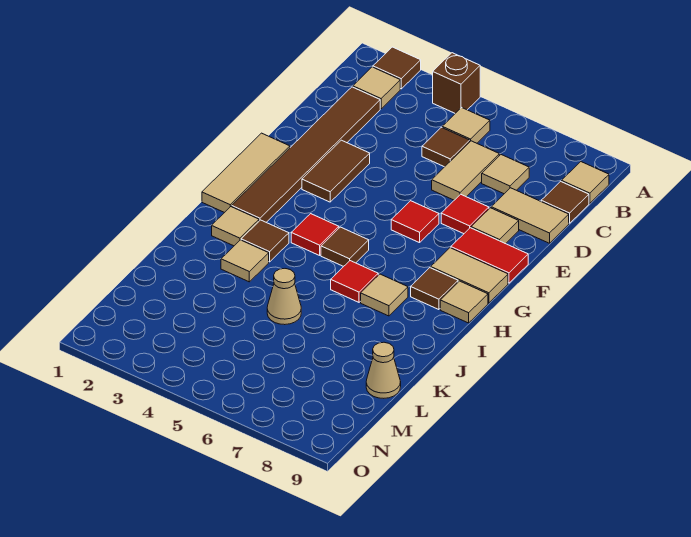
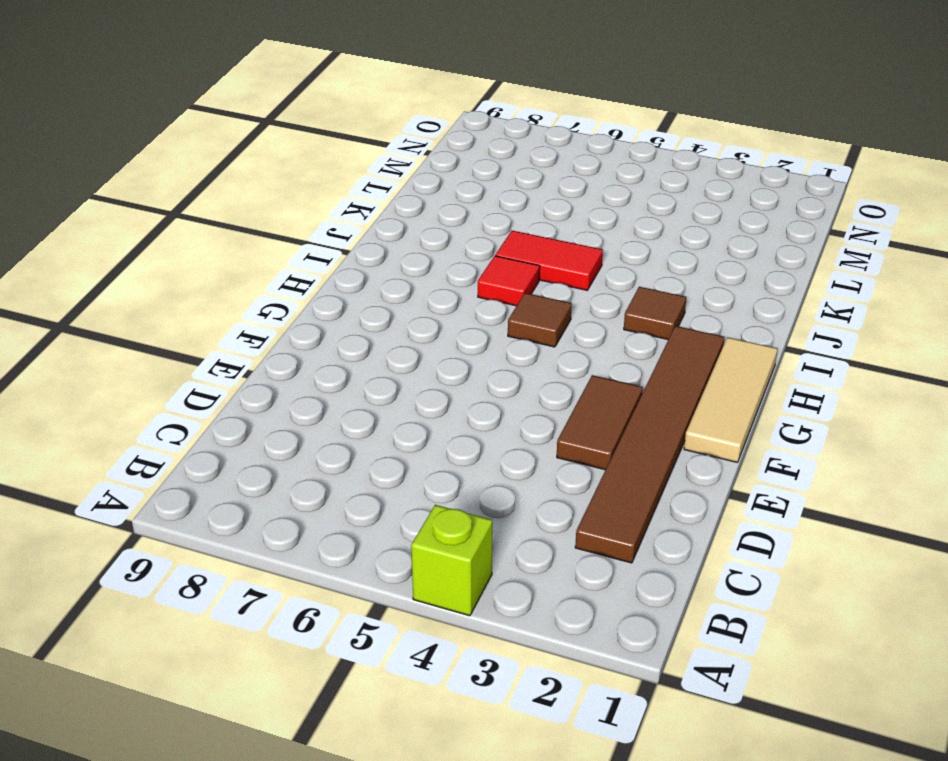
lime brick A4 level 1 -> brown brick A4 level 1
red tile J5:J6 level 1 -> red tile F8:F9 level 1
none -> brown tile A2 level 1
none -> tan tile B2 level 1
none -> tan tile B5 level 1

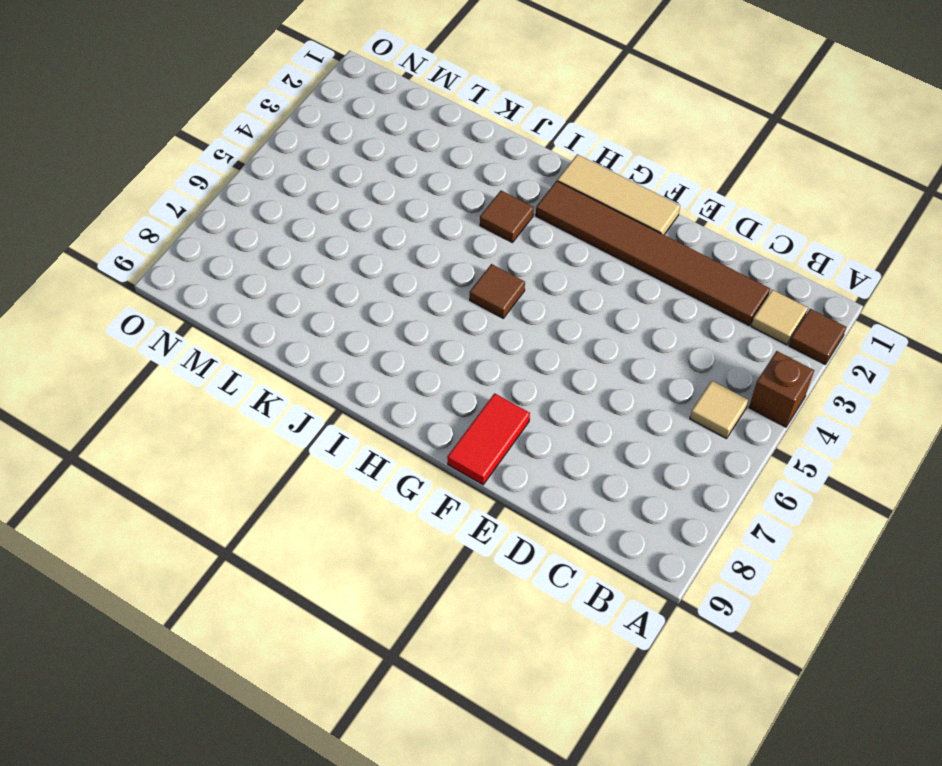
none -> tan tile B9 level 1
none -> brown tile C5 level 1
none -> tan tile C6:D6 level 1

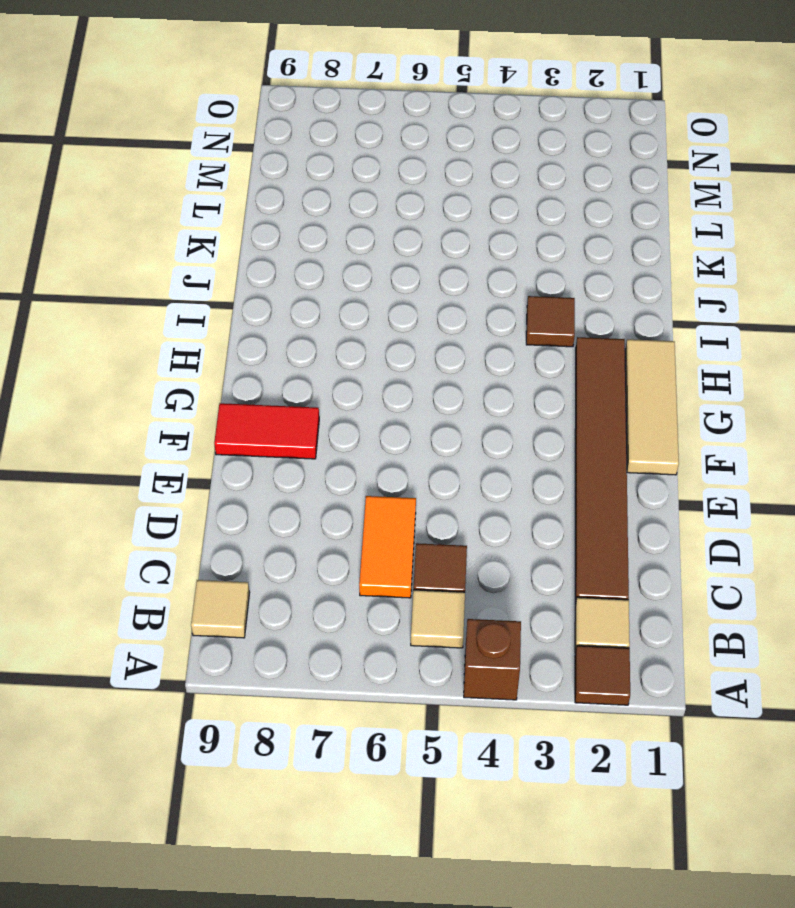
orange tile C6:D6 level 1 -> tan tile C6:D6 level 1
none -> tan tile C7 level 1
none -> brown tile C9 level 1
none -> tan tile D8:D9 level 1

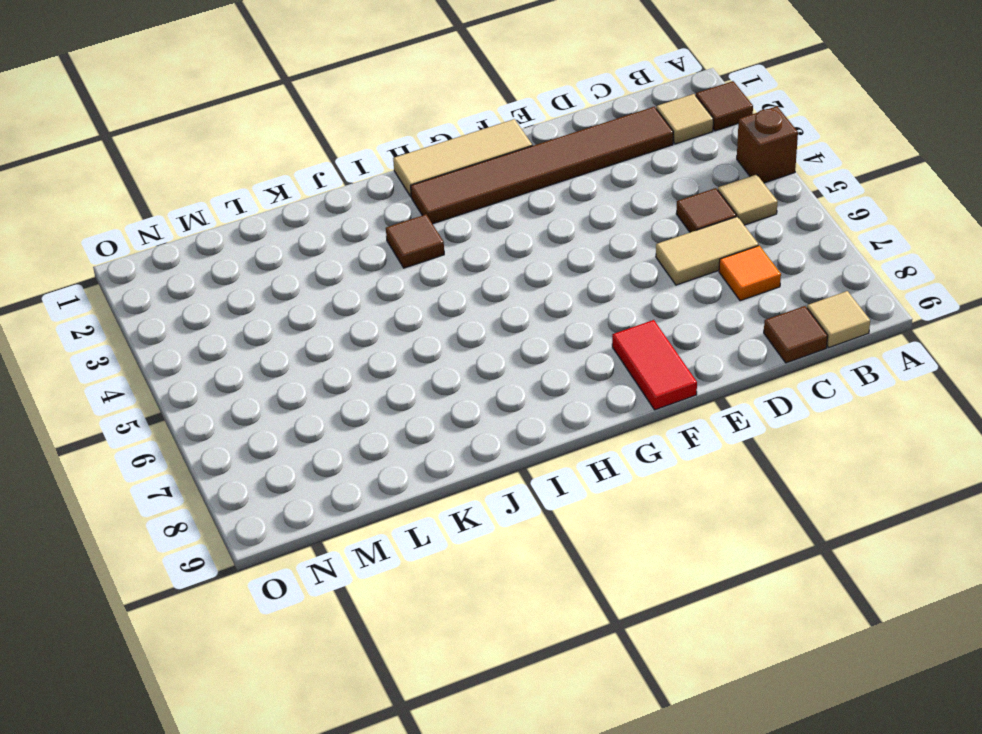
orange tile C7 level 1 -> tan tile C7 level 1
none -> tan tile D8:D9 level 1
none -> brown tile E3:F3 level 1
none -> red tile E7 level 1

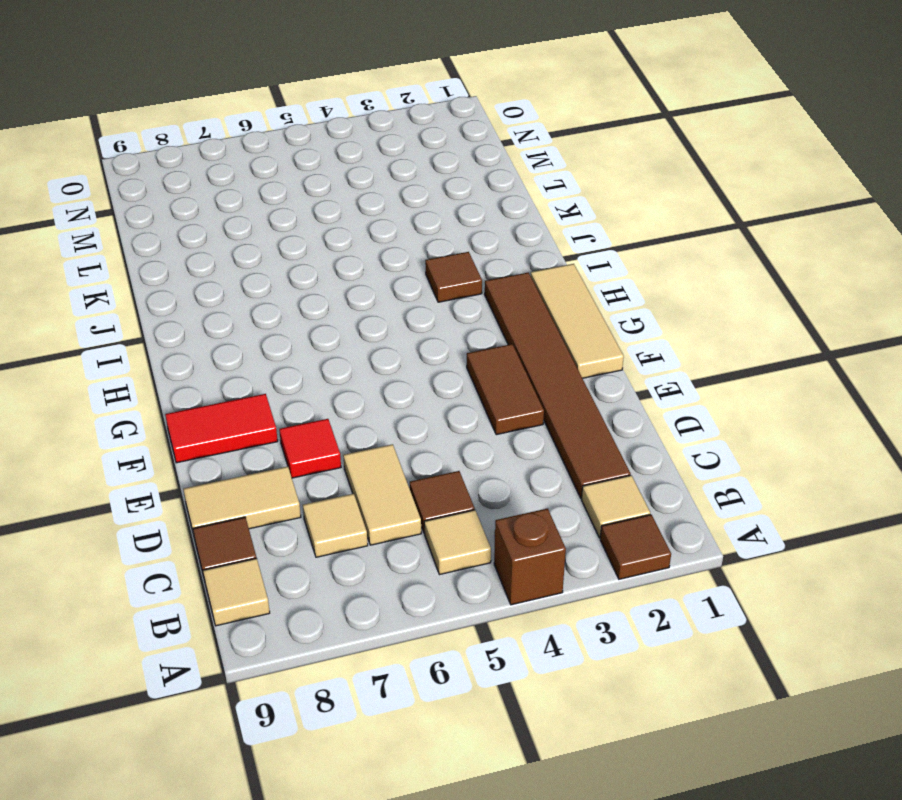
none -> tan tile E8 level 1
none -> red tile F6 level 1
none -> tan tile G8:G9 level 1

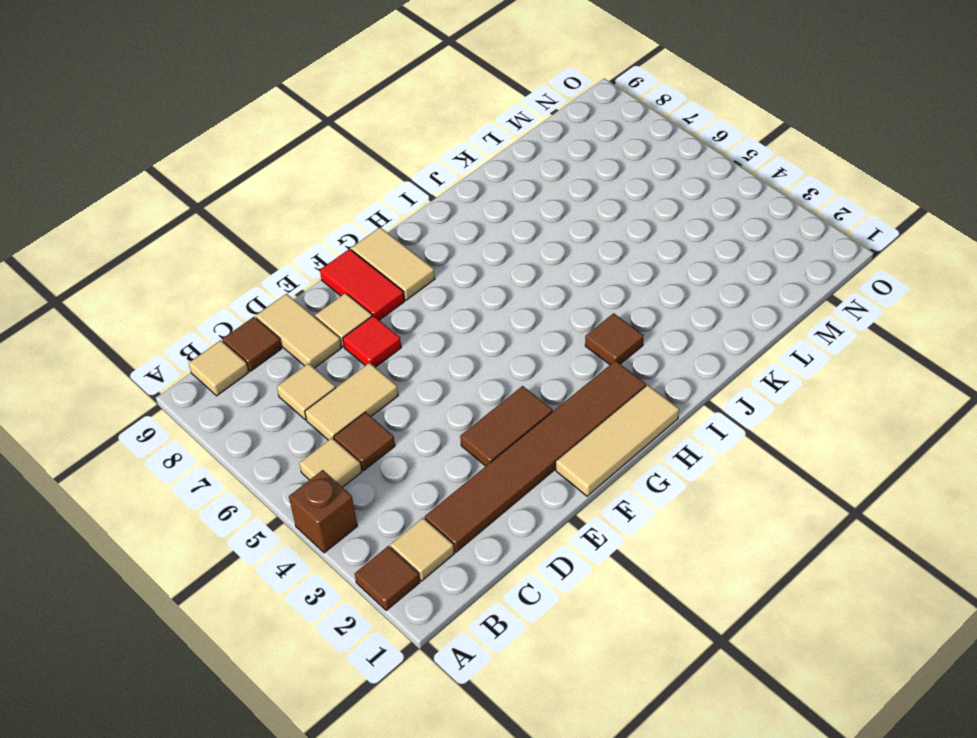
none -> red tile F6 level 1
none -> red tile H4 level 1
none -> brown tile H5 level 1

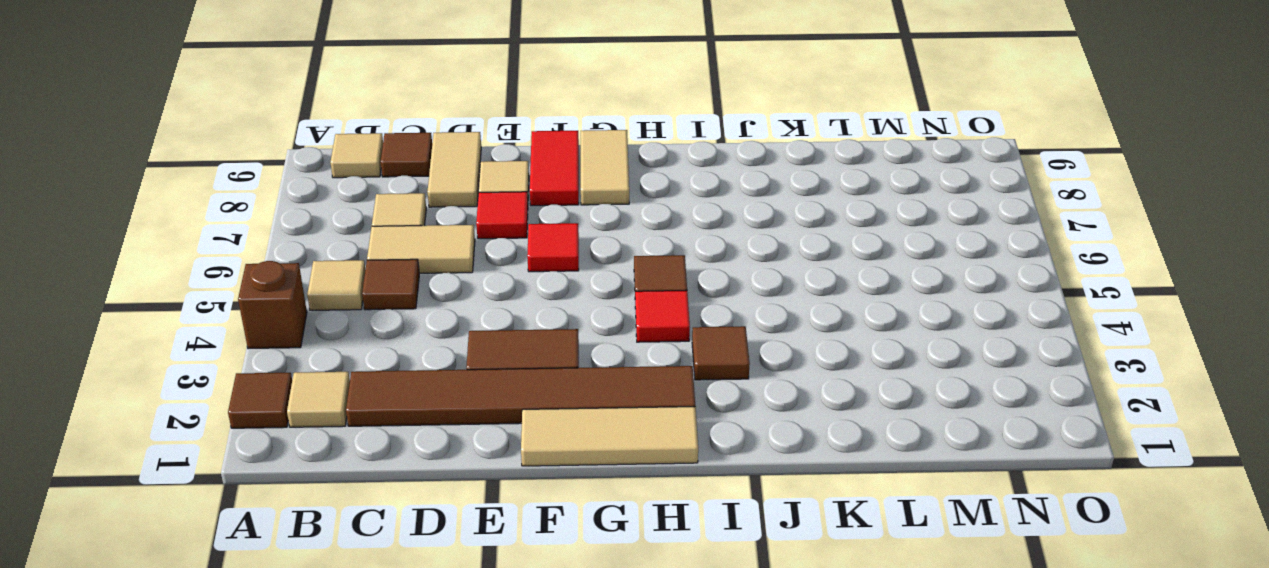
none -> brown tile H8 level 1
none -> tan tile H9 level 1
none -> tan tile I2 level 1

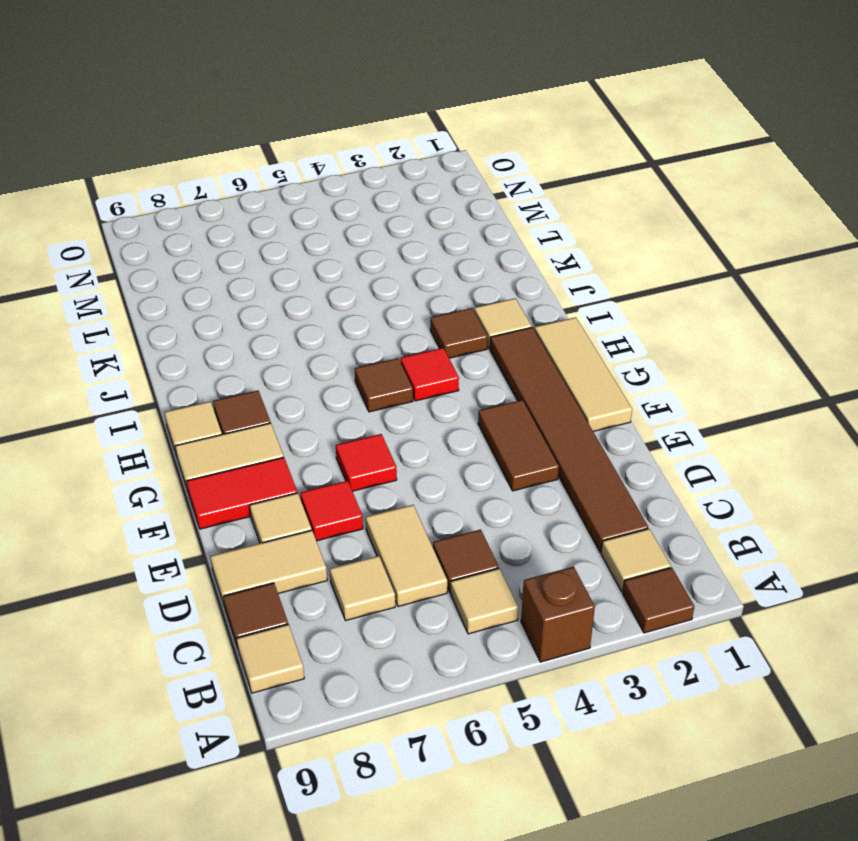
none -> red tile I6 level 1
none -> tan tile I7 level 1
none -> tan tile J3 level 1

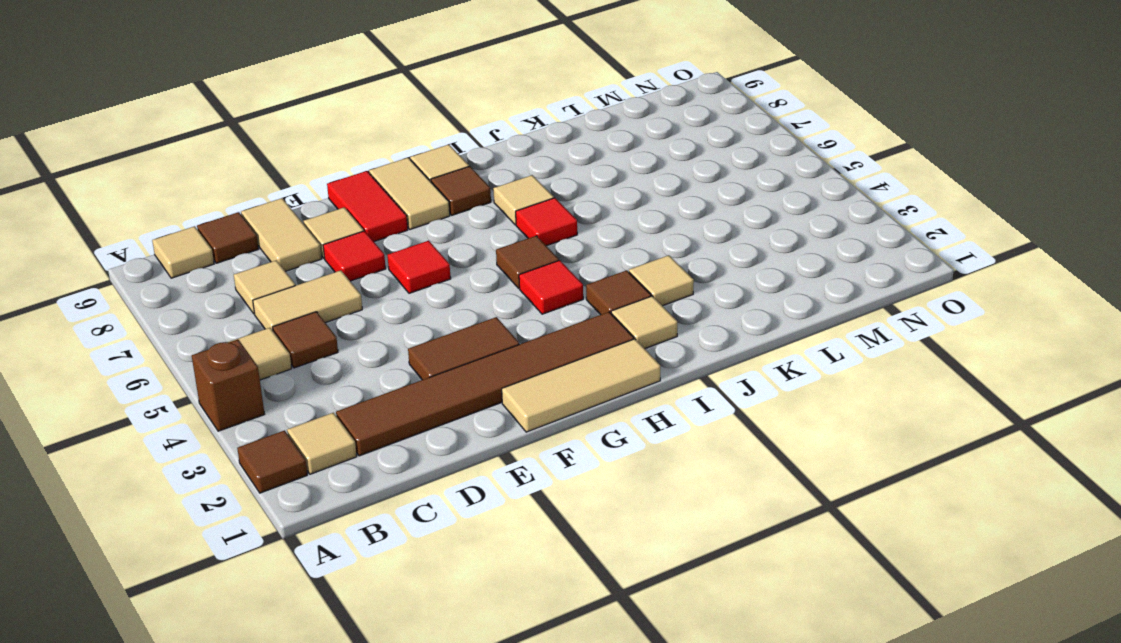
none -> tan cone K5 level 1
none -> tan cone L9 level 1

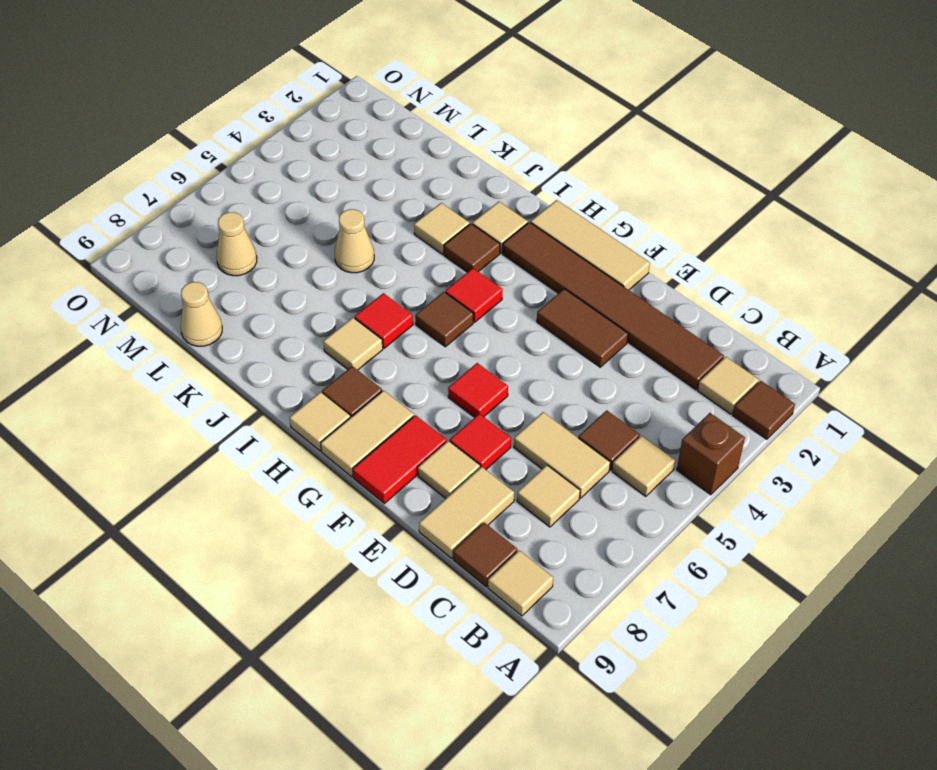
tan cone M7 level 1 -> none

